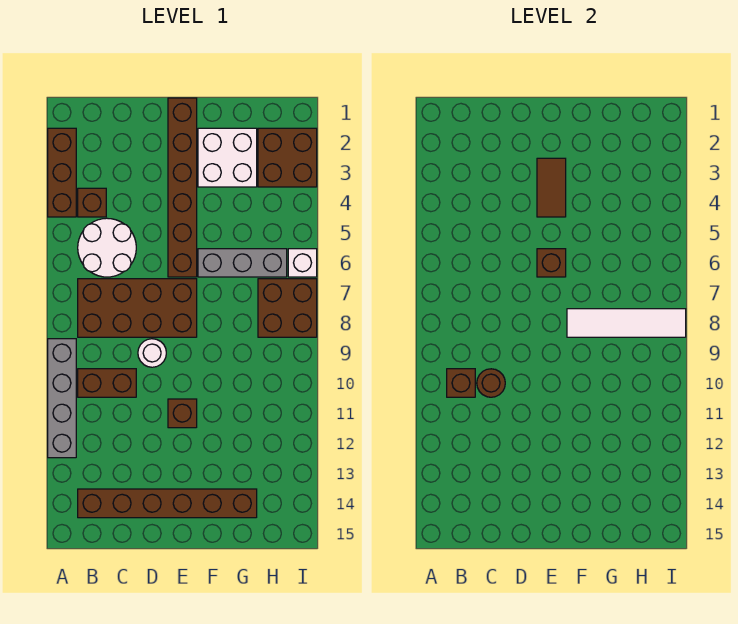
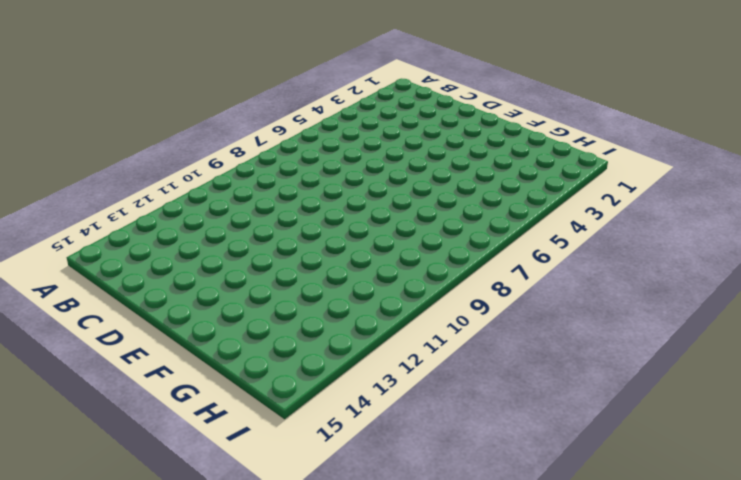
none -> brown brick A2:A4 level 1
none -> grey brick A9:A12 level 1
none -> brown brick B4 level 1

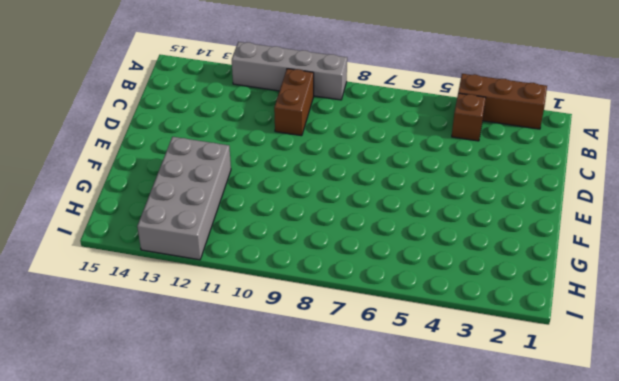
grey brick F12:I13 level 1 -> none
none -> white round brick B5:C6 level 1
none -> brown brick B7:E8 level 1
none -> brown brick B14:G14 level 1

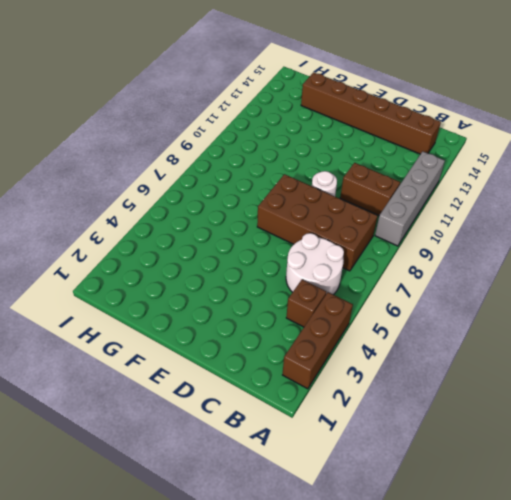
none -> brown brick E1:E6 level 1
none -> brown brick E11 level 1
none -> white brick F2:G3 level 1

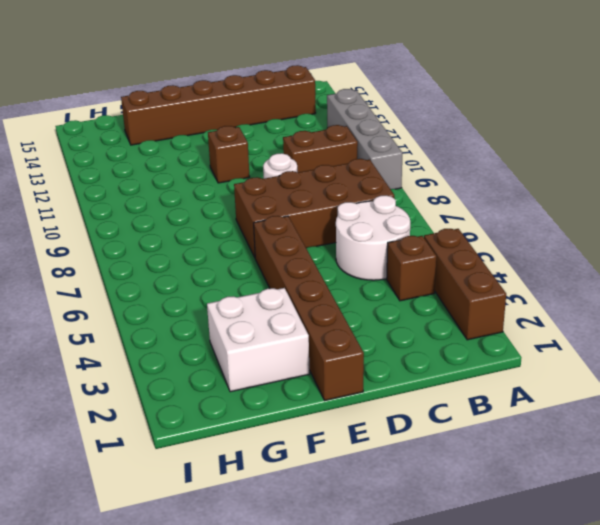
none -> grey brick F6:H6 level 1
none -> brown brick H2:I3 level 1
none -> brown brick H7:I8 level 1

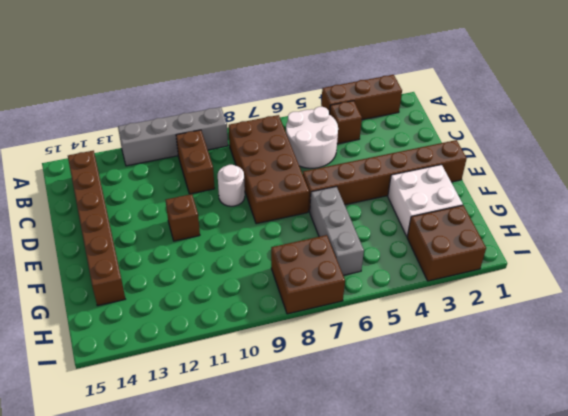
none -> white brick I6 level 1
none -> brown brick B10 level 2
none -> brown round brick C10 level 2

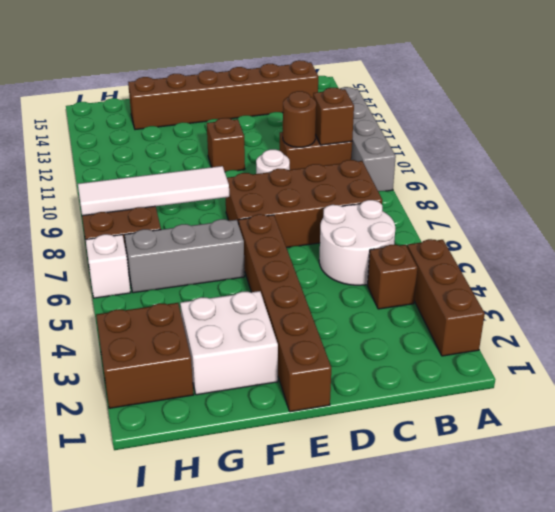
none -> brown tile E3:E4 level 2
none -> brown brick E6 level 2

